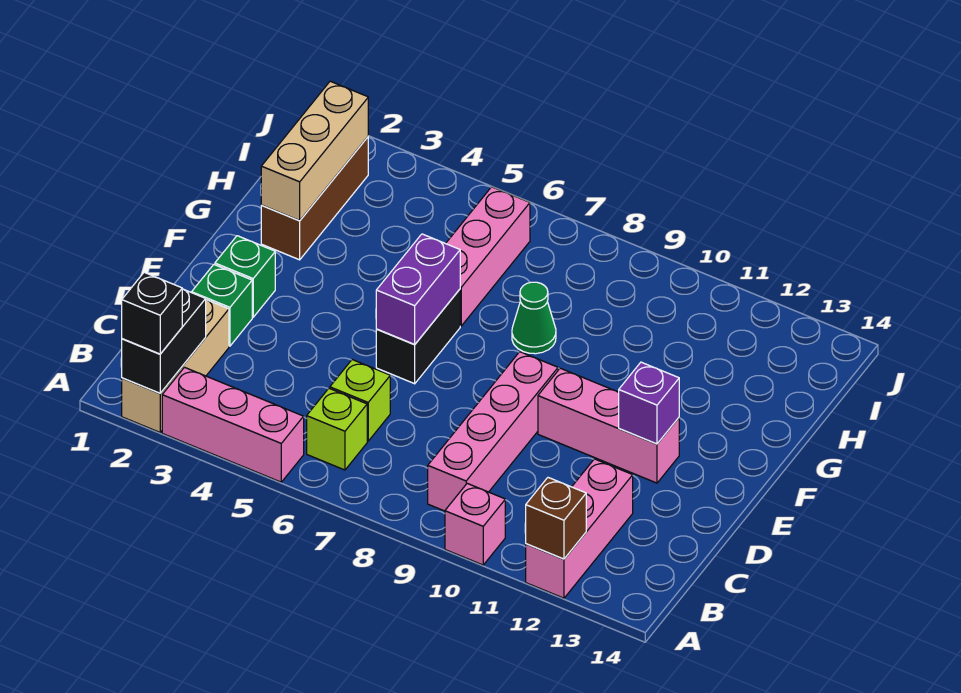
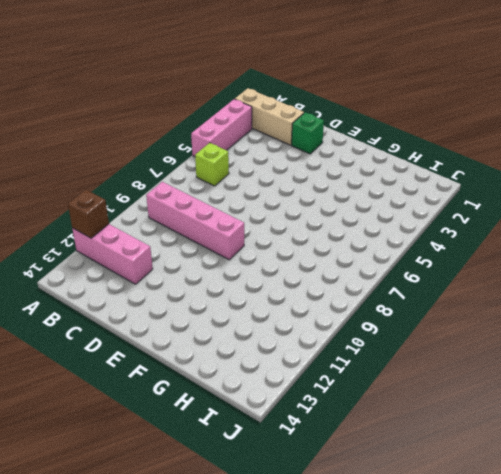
none -> pink brick A10 level 1
none -> lime brick C6 level 1
none -> green brick E2 level 1

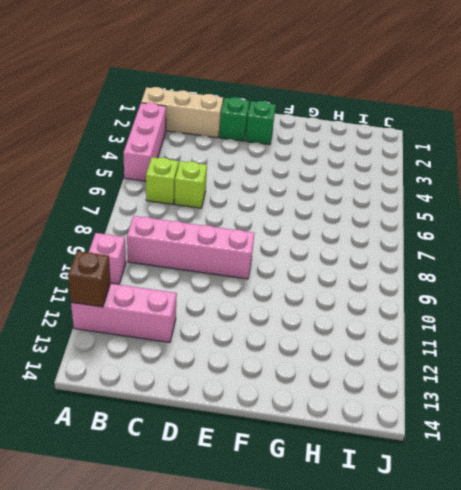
none -> black brick E6:F6 level 1
none -> pink brick E10:E12 level 1
none -> brown brick G2:I2 level 1

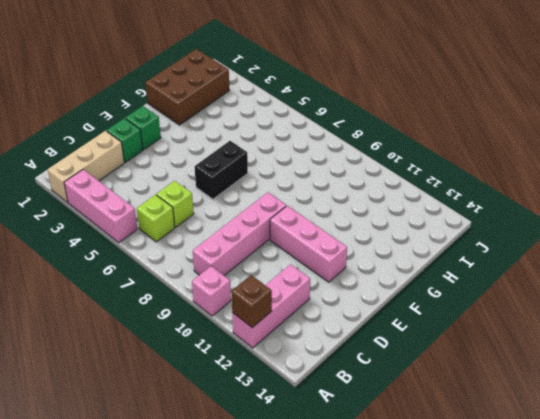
brown brick G1:I2 level 1 -> brown brick G2:I2 level 1
none -> pink brick G6:I6 level 1
none -> green cone G8 level 1
none -> black brick A2:B2 level 2

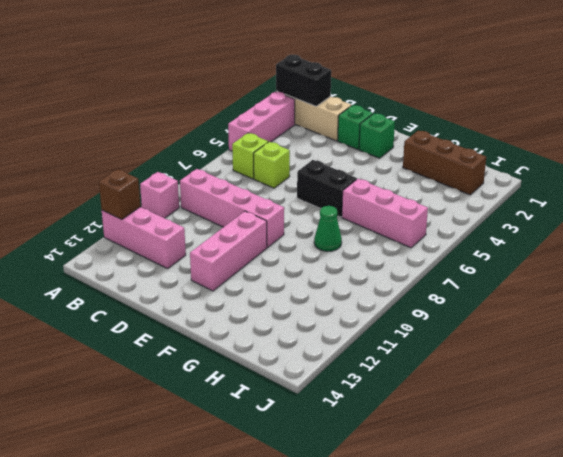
none -> purple brick E6:F6 level 2
none -> purple brick E12 level 2
none -> tan brick G2:I2 level 2

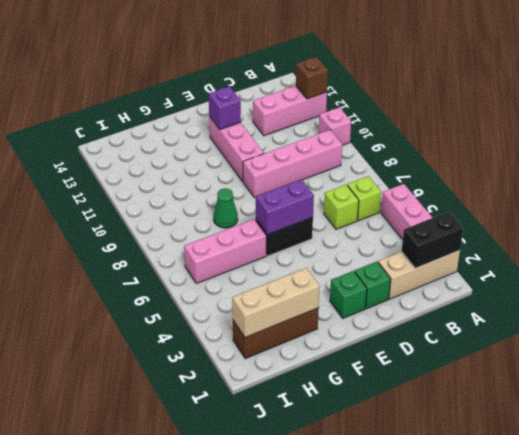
none -> black brick A2 level 3

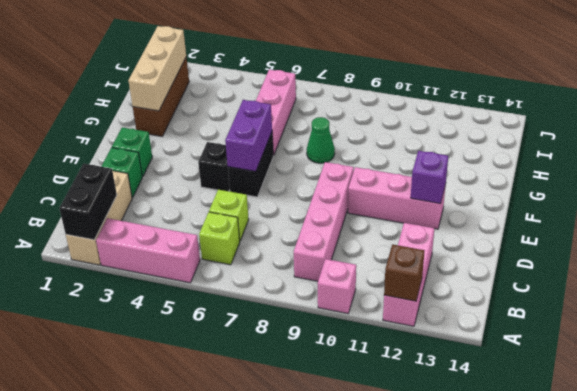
black brick E5 level 1 -> black brick A2 level 3

